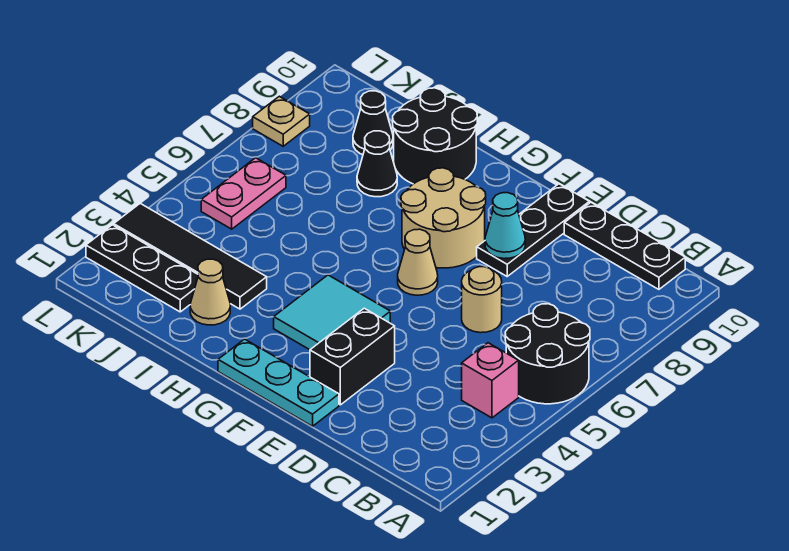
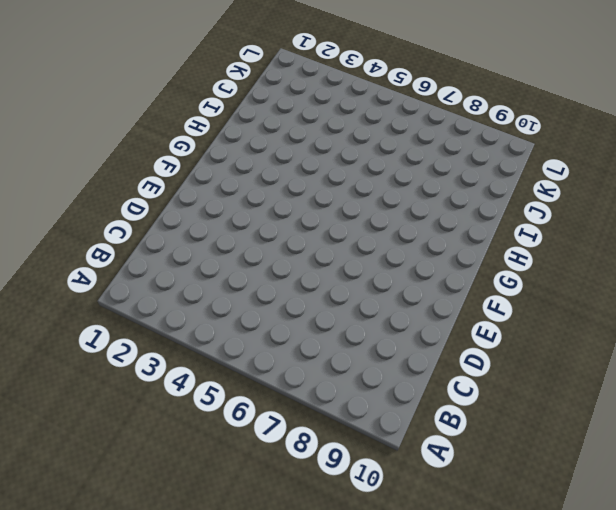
none -> black round brick A5:B6 level 1
none -> pink brick B4 level 1
none -> black plate B10:D10 level 1

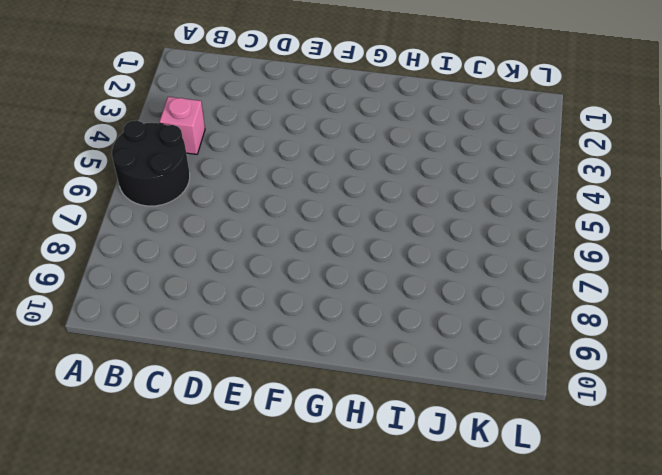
none -> black plate B10:D10 level 1
none -> tan round brick D6 level 1
none -> cyan plate E1:G1 level 1

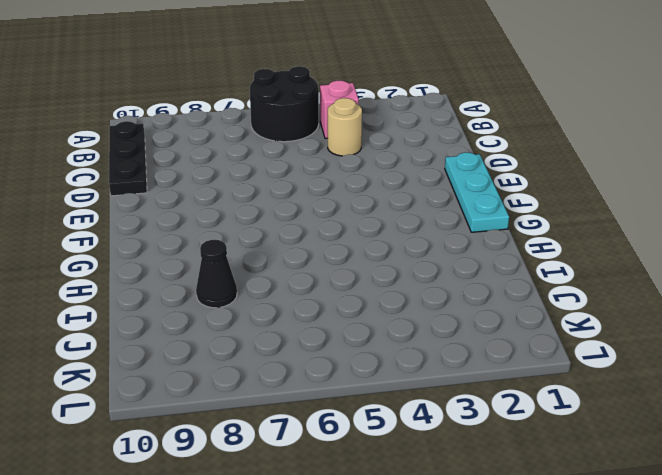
tan round brick C4 level 1 -> tan round brick D6 level 1
none -> black brick E2:E3 level 1
none -> black plate E8:E10 level 1
none -> cyan tile F3:G4 level 1

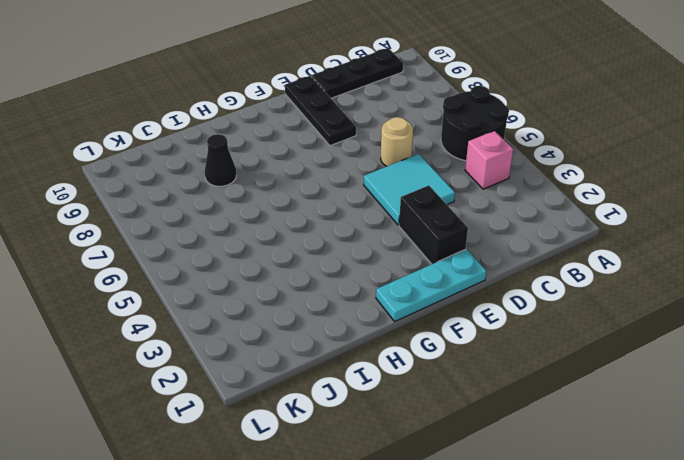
cyan tile D4:E5 level 1 -> cyan tile F3:G4 level 1
none -> tan cone F6 level 1
none -> tan round brick F7:G8 level 1
none -> black round brick H9:I10 level 1

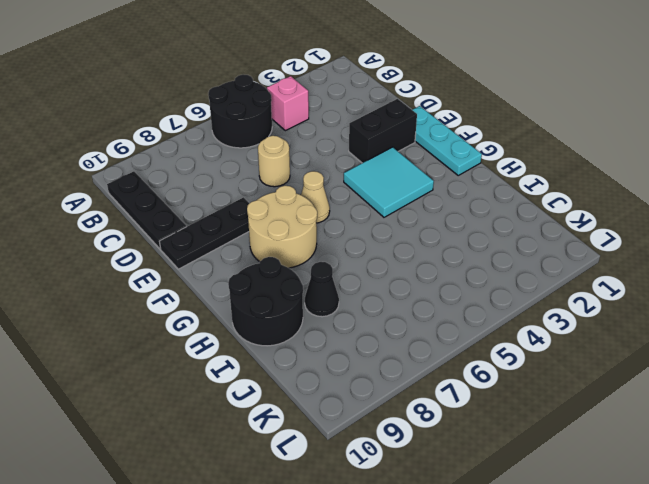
none -> tan cone I2 level 1
none -> black tile I3:L3 level 1
none -> black plate J2:L2 level 1

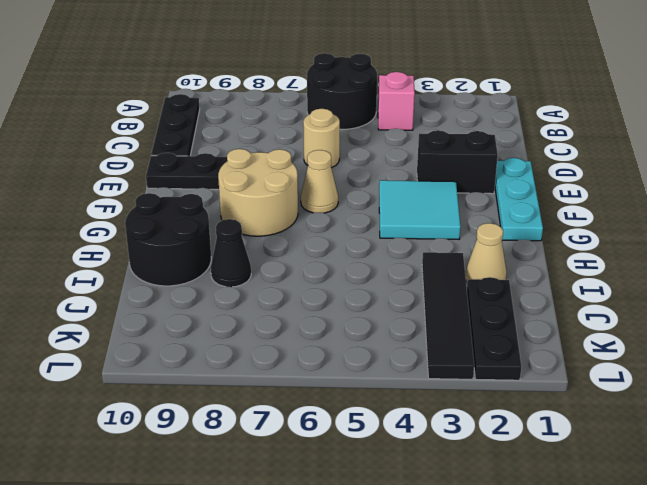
none -> black cone J9 level 1
none -> pink plate K5:K6 level 1
none -> tan plate L8 level 1

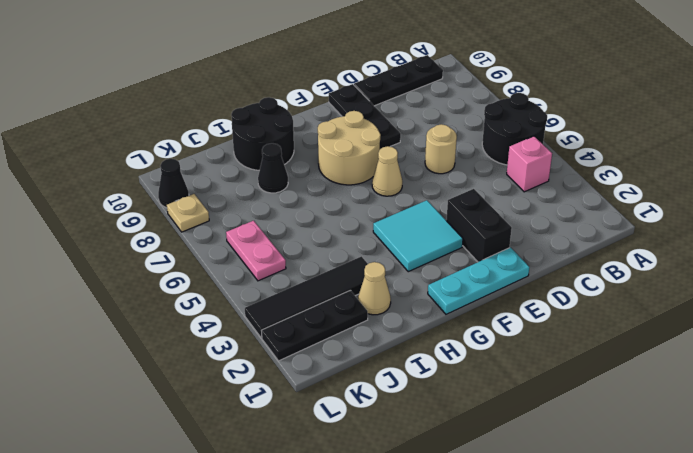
black cone L9 level 1 -> black cone J9 level 1
none -> cyan cone E8 level 2

